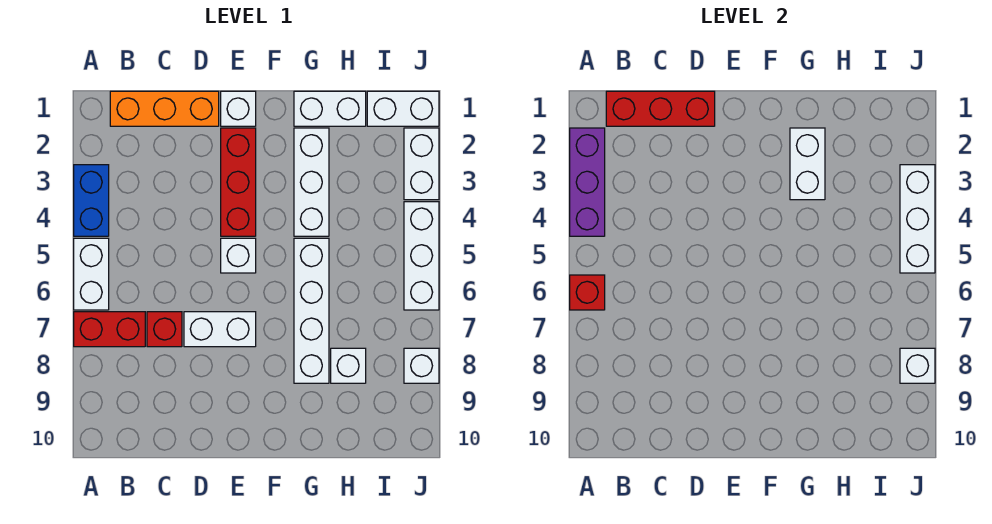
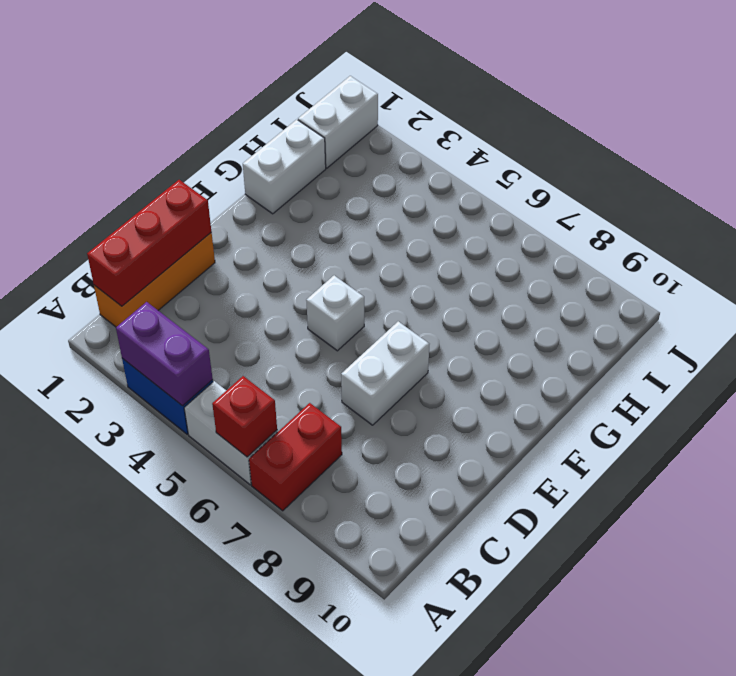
purple brick A3:A4 level 2 -> purple brick A2:A4 level 2
none -> red brick C7 level 1
none -> white brick E1 level 1
none -> red brick E2:E4 level 1

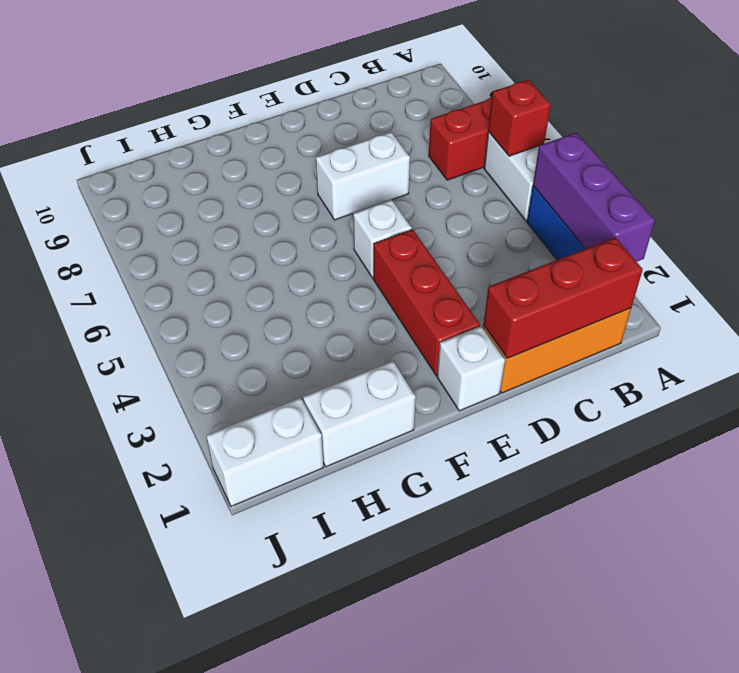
none -> red brick C7 level 1
none -> white brick G2:G4 level 1
none -> white brick G5:G8 level 1

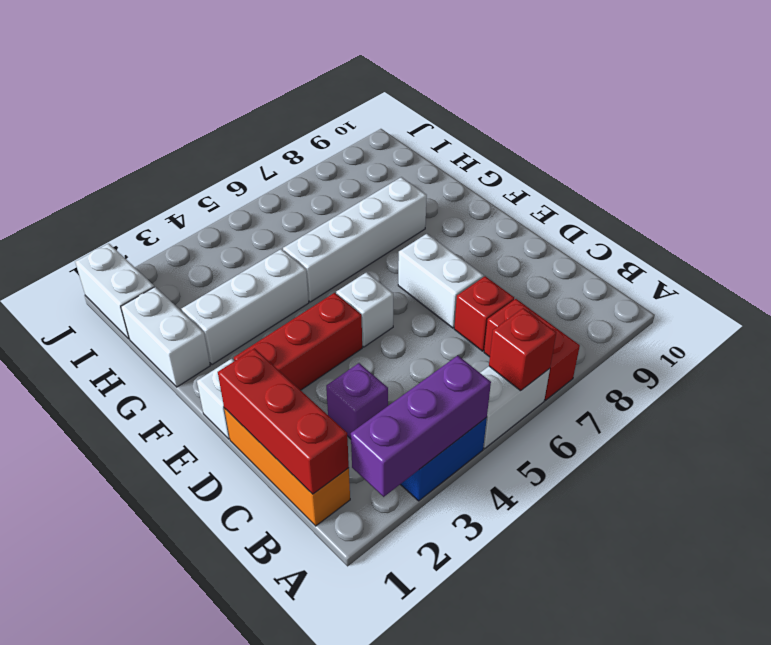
purple brick C3 level 1 -> none
none -> white brick H8 level 1
none -> white brick J2:J3 level 1
none -> white brick J4:J6 level 1

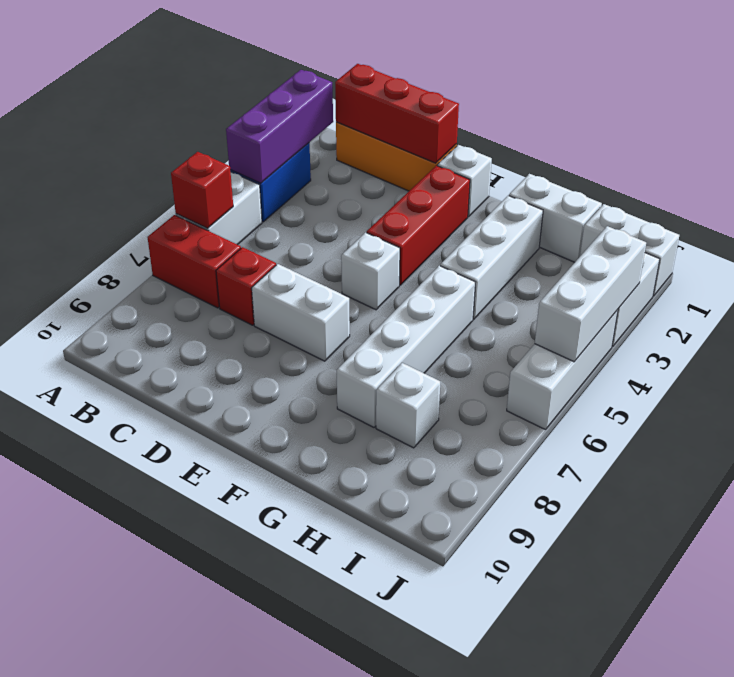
none -> white brick J8 level 1
none -> white brick G2:G3 level 2
none -> white brick J8 level 2

